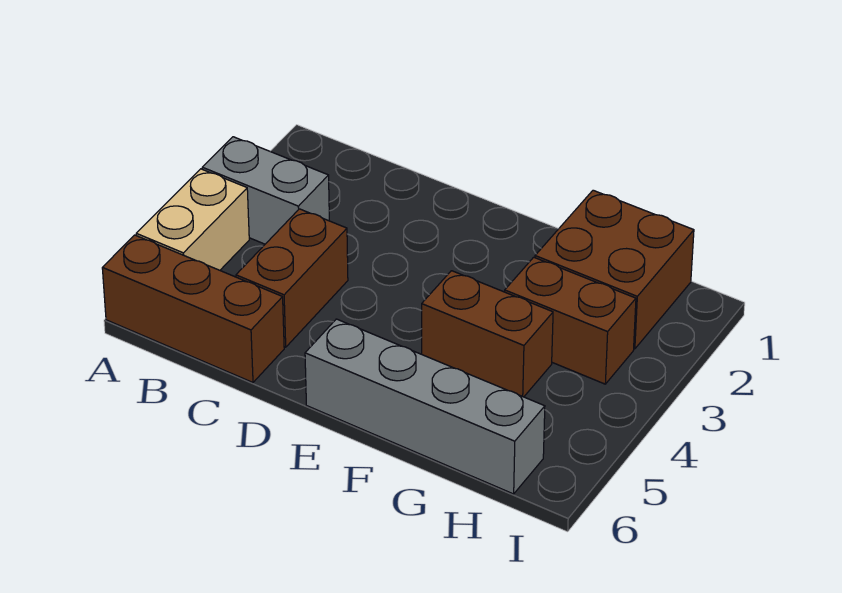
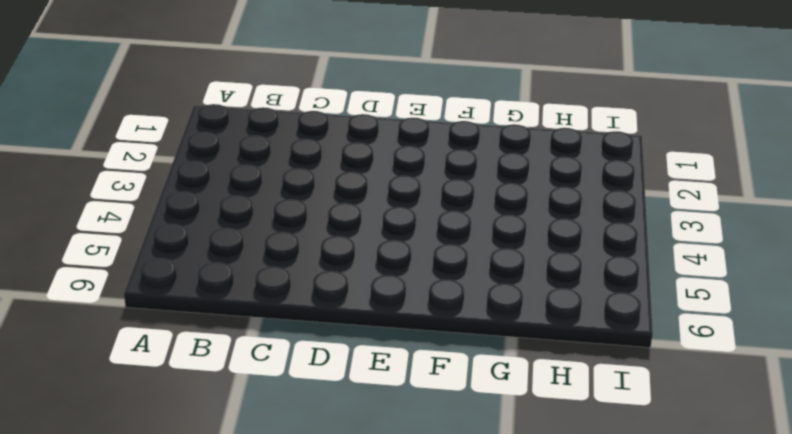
none -> grey brick A3:B3 level 1
none -> tan brick A4:A5 level 1

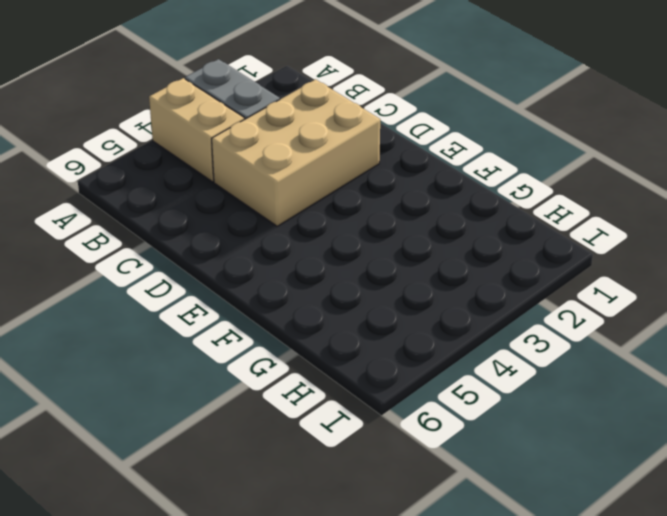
tan brick A4:B4 level 1 -> tan brick A4:A5 level 1
tan brick C2:D4 level 1 -> brown brick C4:C5 level 1
none -> brown brick A6:C6 level 1
none -> grey brick E6:H6 level 1

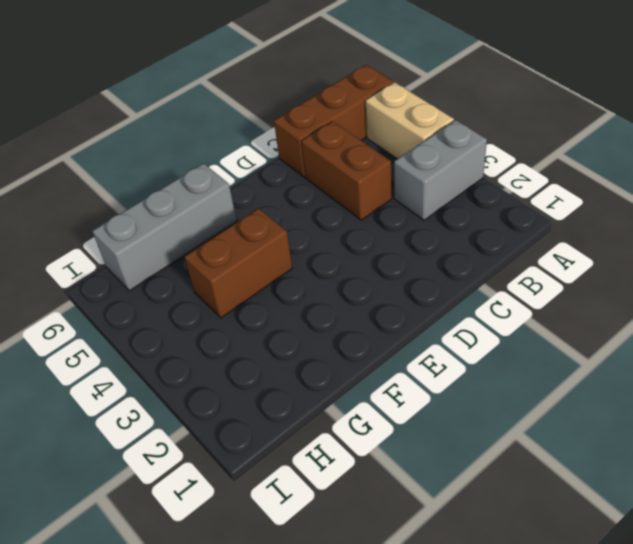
grey brick F6:H6 level 1 -> grey brick E6:H6 level 1
none -> brown brick G1:H2 level 1
none -> brown brick G3:H3 level 1

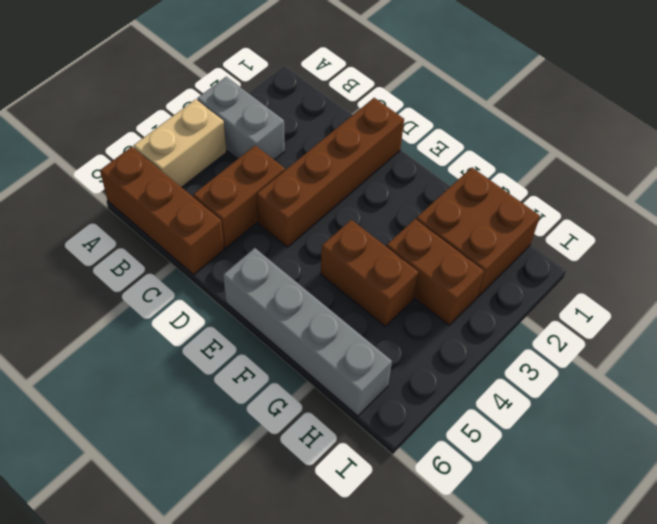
brown brick D1:D4 level 1 -> none

